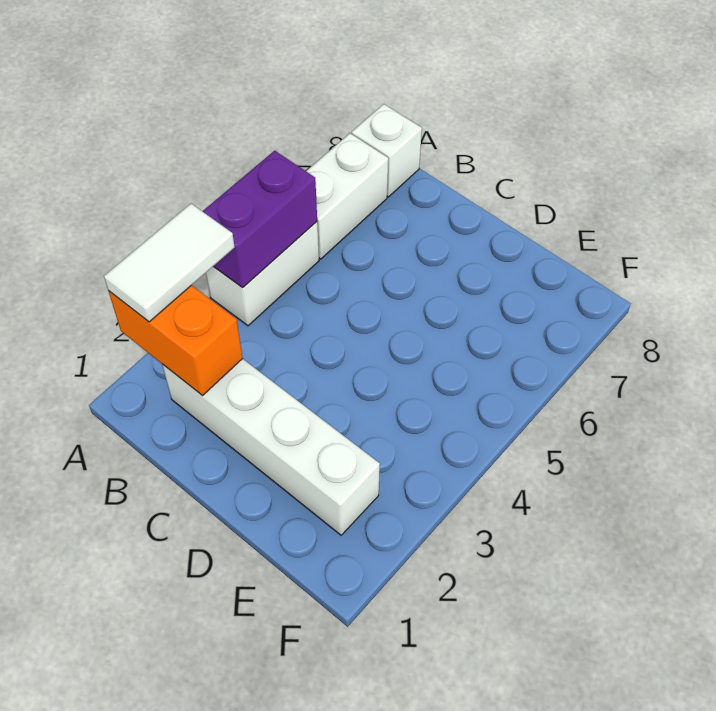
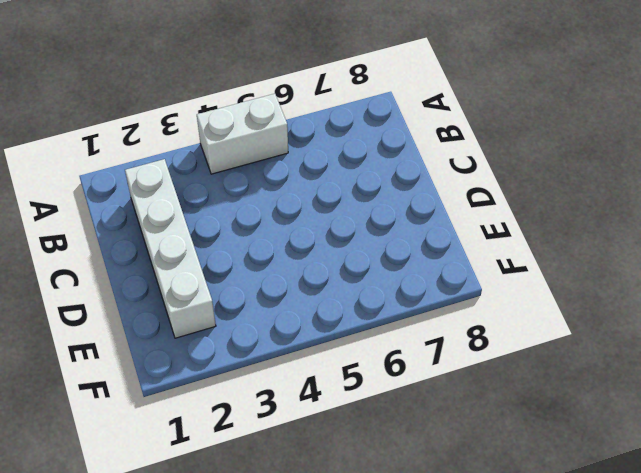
none -> white brick A6:A7 level 1
none -> white brick A8 level 1

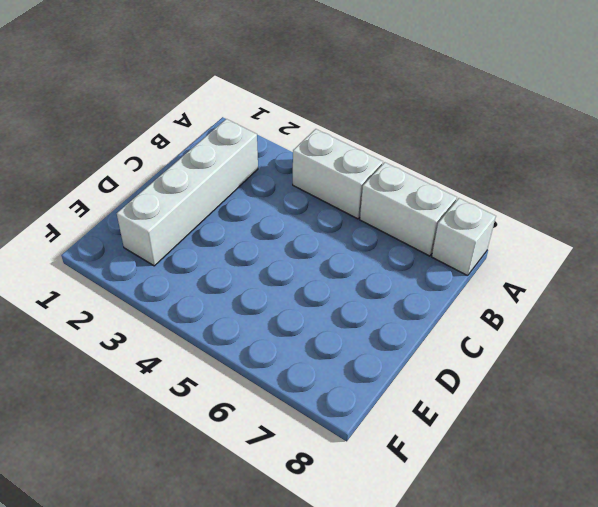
none -> orange brick A2:B2 level 2
none -> purple brick A4:A5 level 2

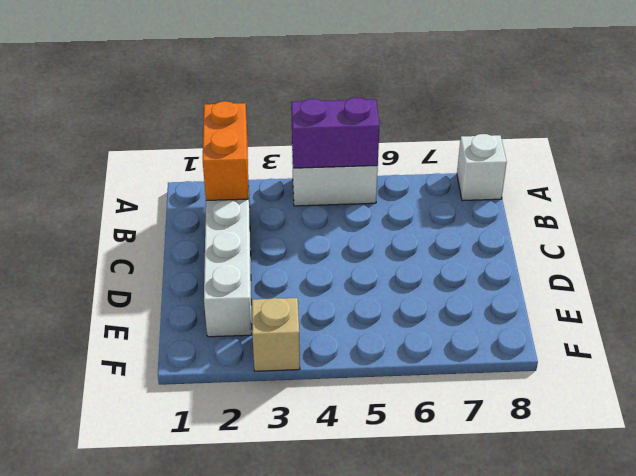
tan brick F3 level 1 -> none
none -> white brick A6:A7 level 1
none -> white tile A2:A3 level 3

